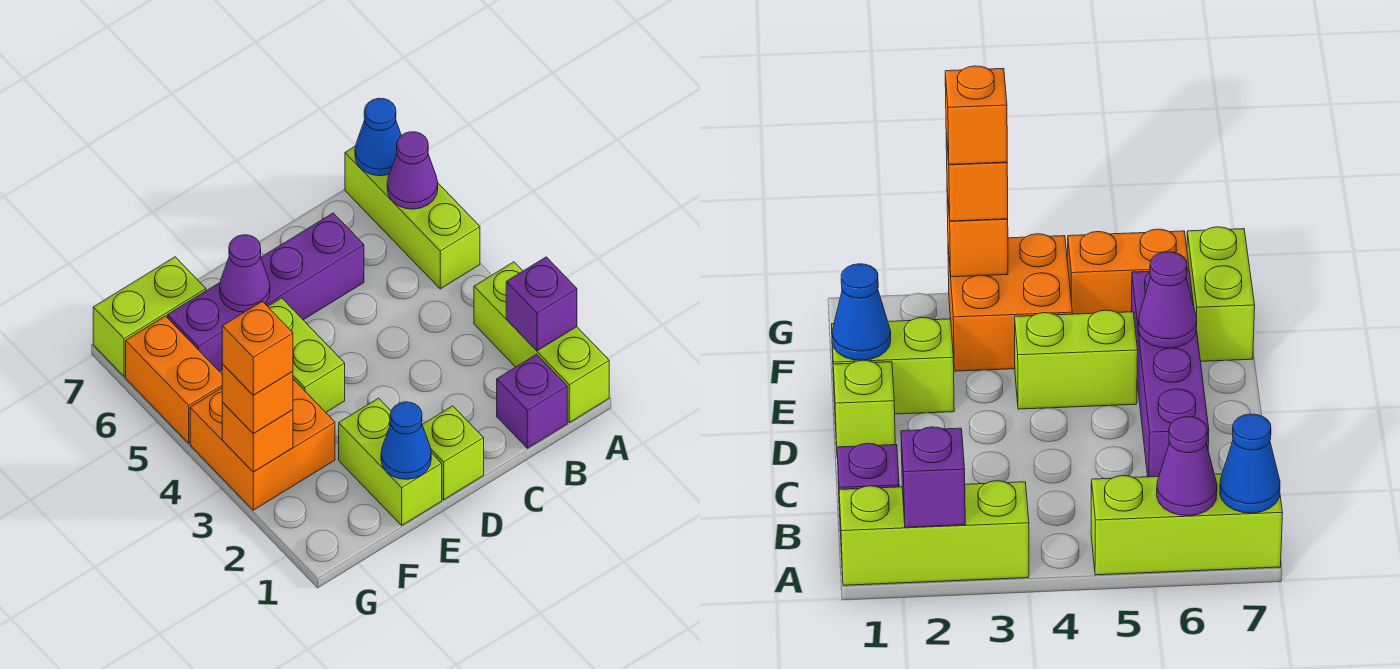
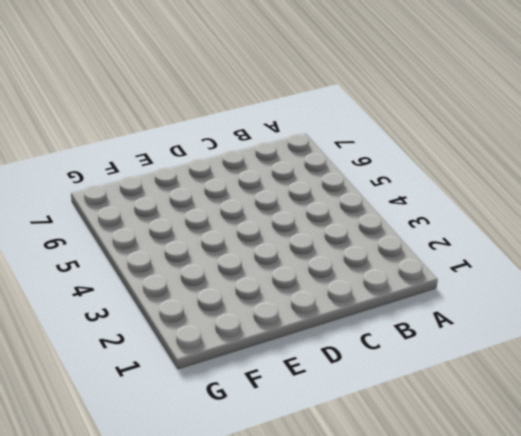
none -> lime brick A1:A3 level 1
none -> lime brick A5:A7 level 1
none -> purple brick B1 level 1

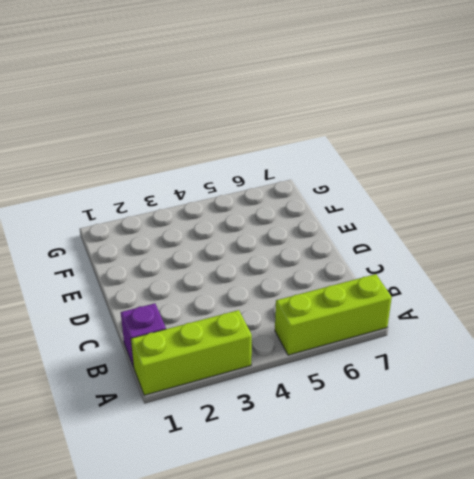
none -> purple brick C6:F6 level 1
none -> lime brick D1 level 1
none -> lime brick E1:E2 level 1

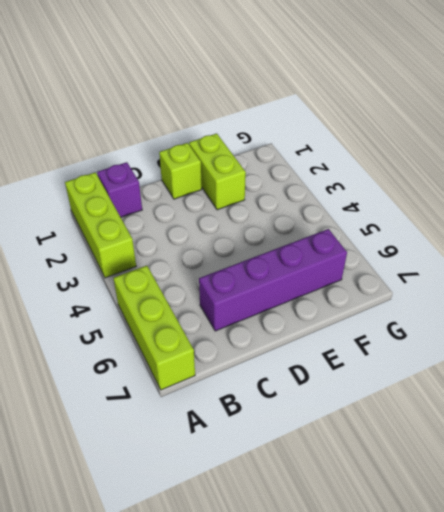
none -> lime brick E4:E5 level 1
none -> orange brick F3:G4 level 1
none -> lime brick F7:G7 level 1

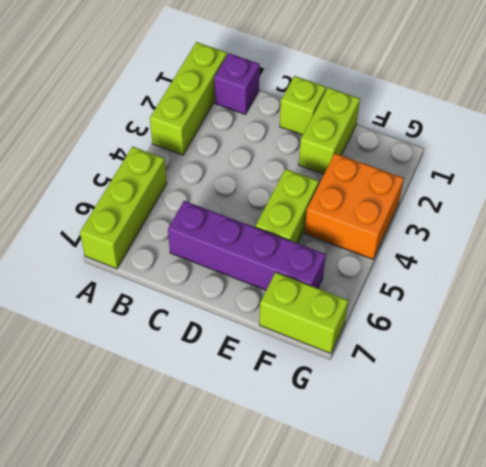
none -> orange brick G5:G6 level 1
none -> purple brick A2 level 2
none -> purple cone A6 level 2

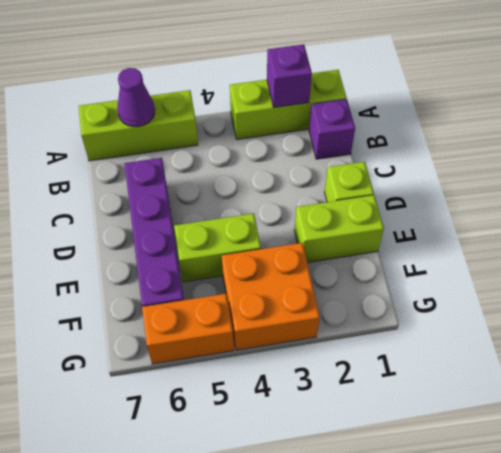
none -> lime brick F7:G7 level 1
none -> blue cone A7 level 2
none -> blue cone E1 level 2

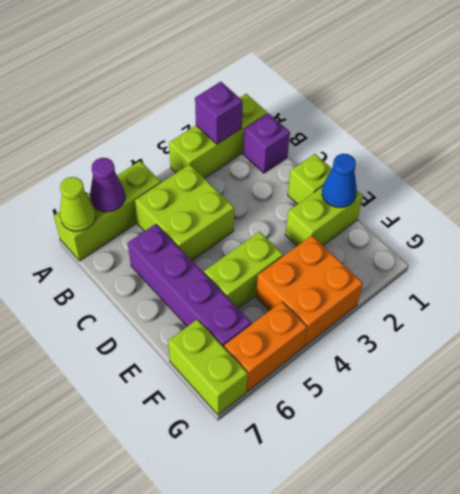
lime cone A7 level 2 -> blue cone A7 level 2
lime brick B4:C5 level 1 -> none
none -> purple cone E6 level 2
none -> orange brick G3 level 2
none -> orange brick G3 level 3

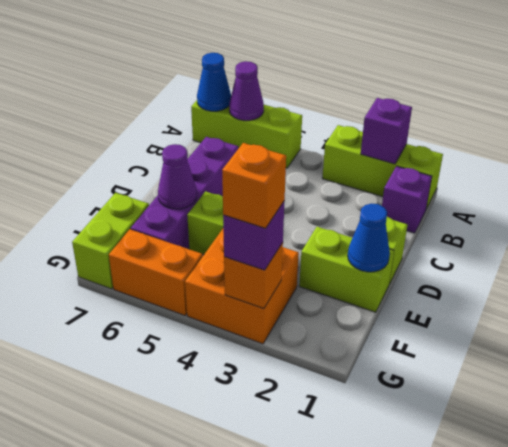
purple brick G3 level 3 -> orange brick G3 level 3

